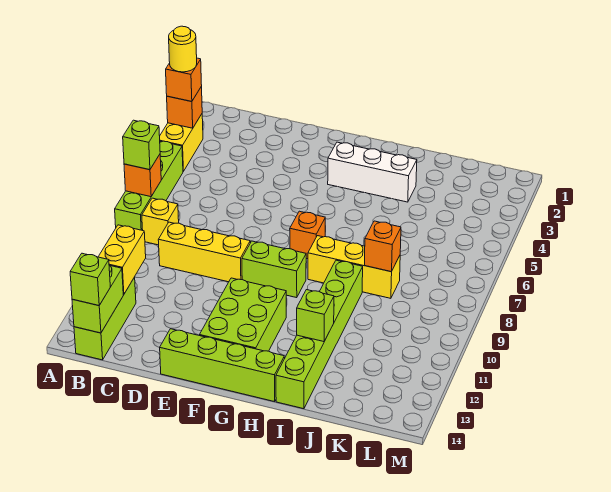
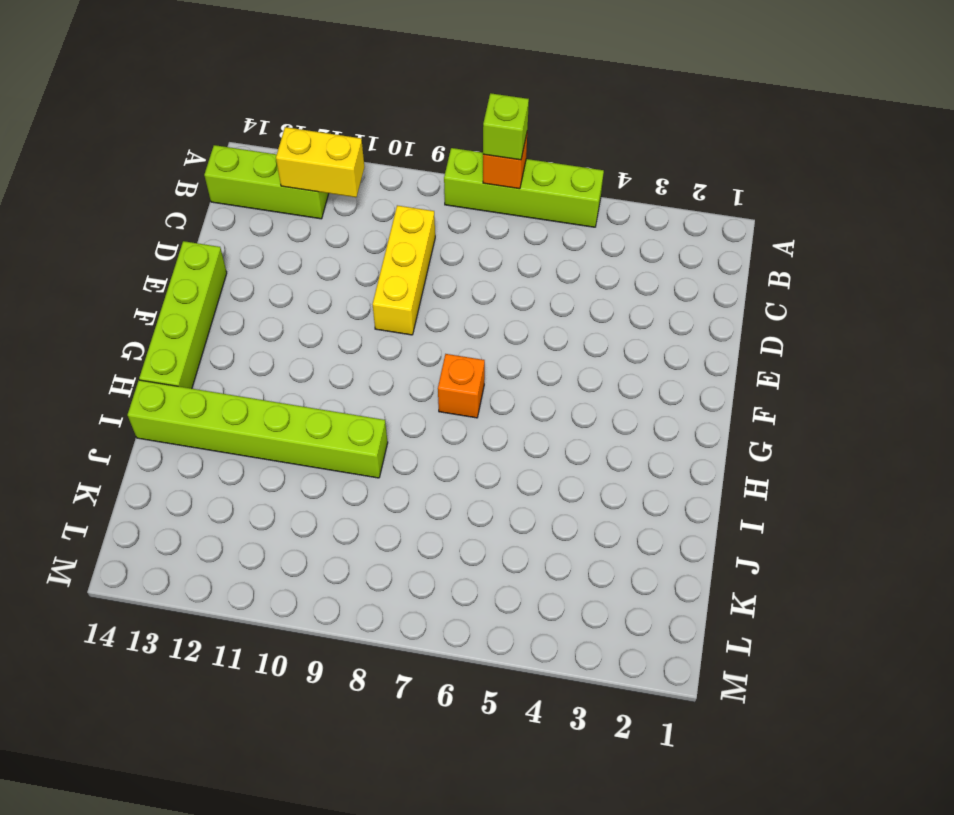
none -> yellow brick A3:A4 level 1
none -> yellow brick B8 level 1
none -> lime brick F9:G9 level 1

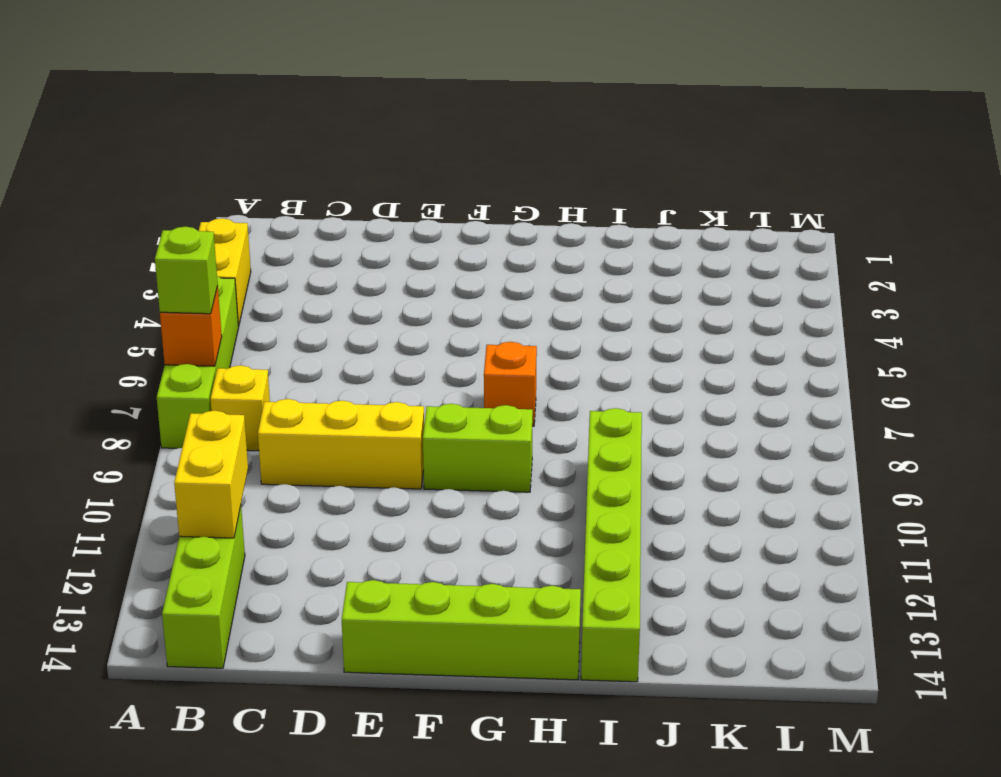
none -> lime brick F11:G13 level 1
none -> white brick G3:I3 level 1
none -> yellow brick H8:J8 level 1

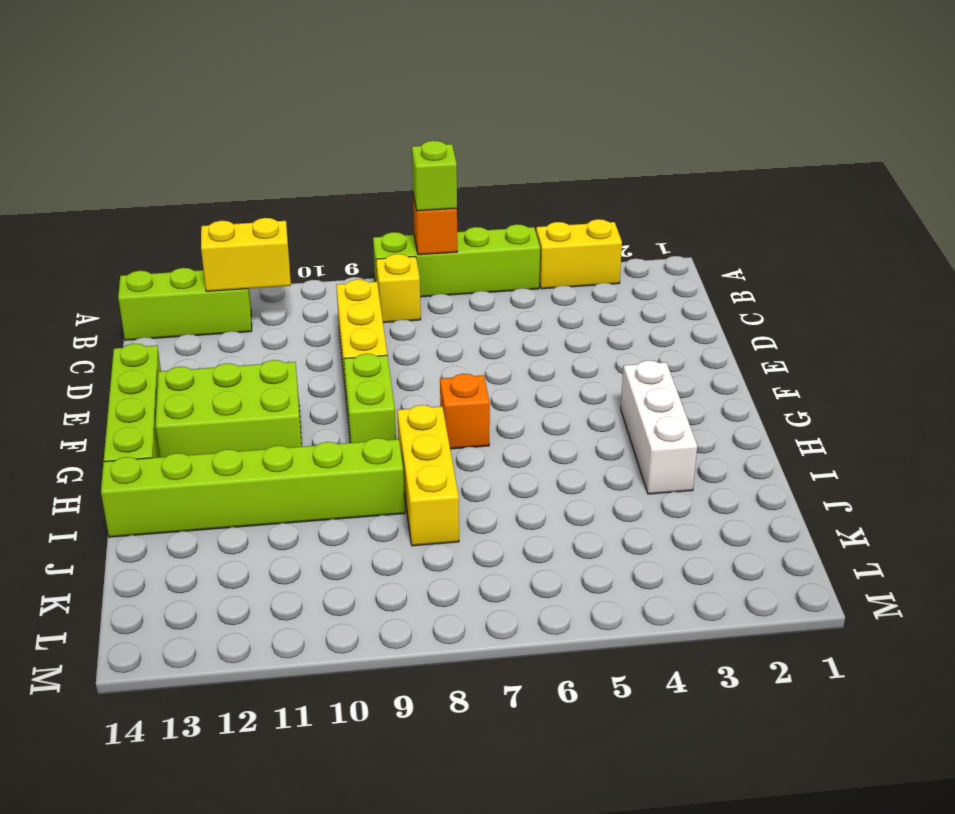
none -> orange brick A3 level 2
none -> lime brick B13:B14 level 2
none -> lime brick I12 level 2

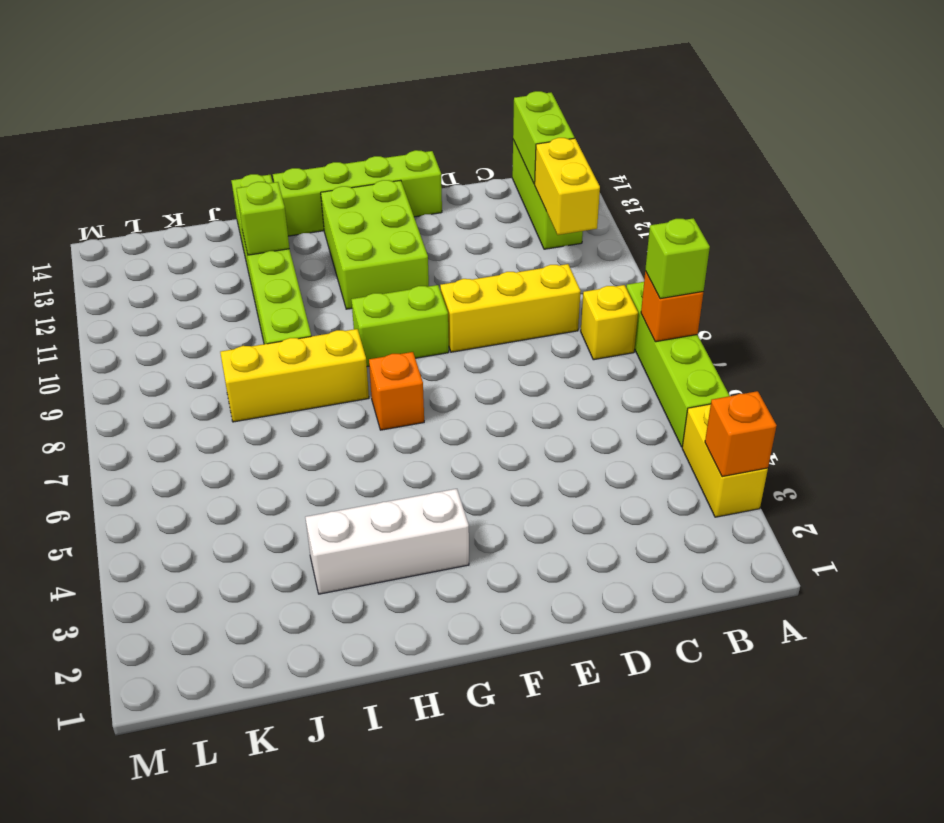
none -> orange brick J8 level 2
none -> orange brick A3 level 3
none -> lime brick B14 level 3

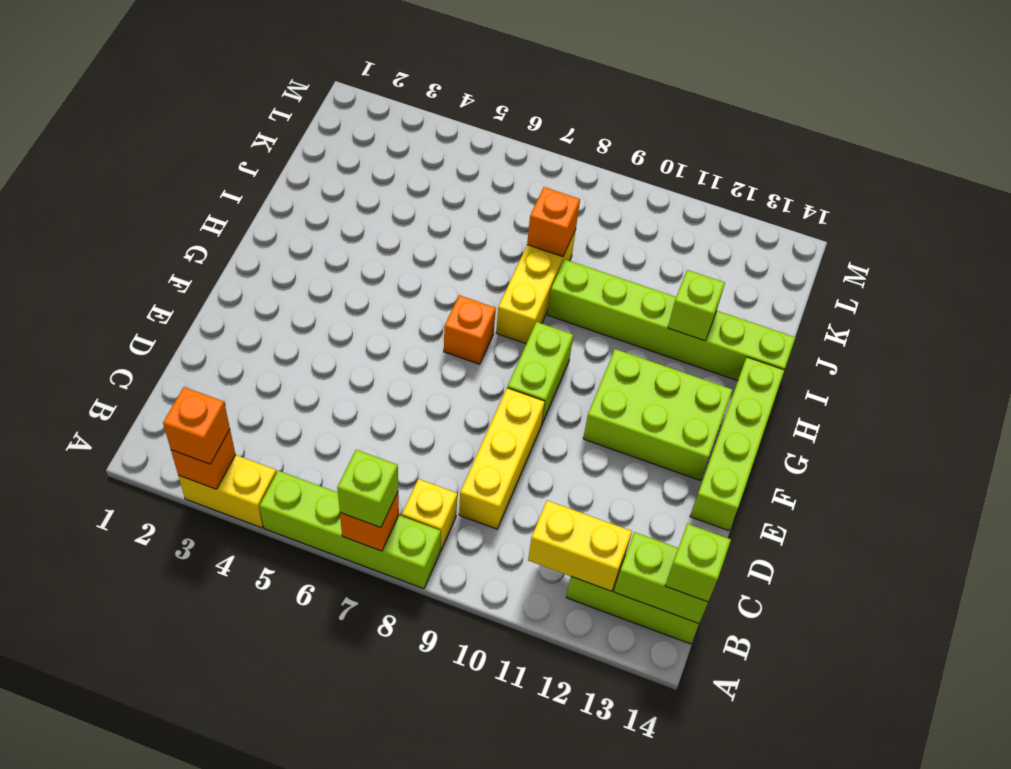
none -> white brick G3:I3 level 1
none -> yellow round brick A3 level 4

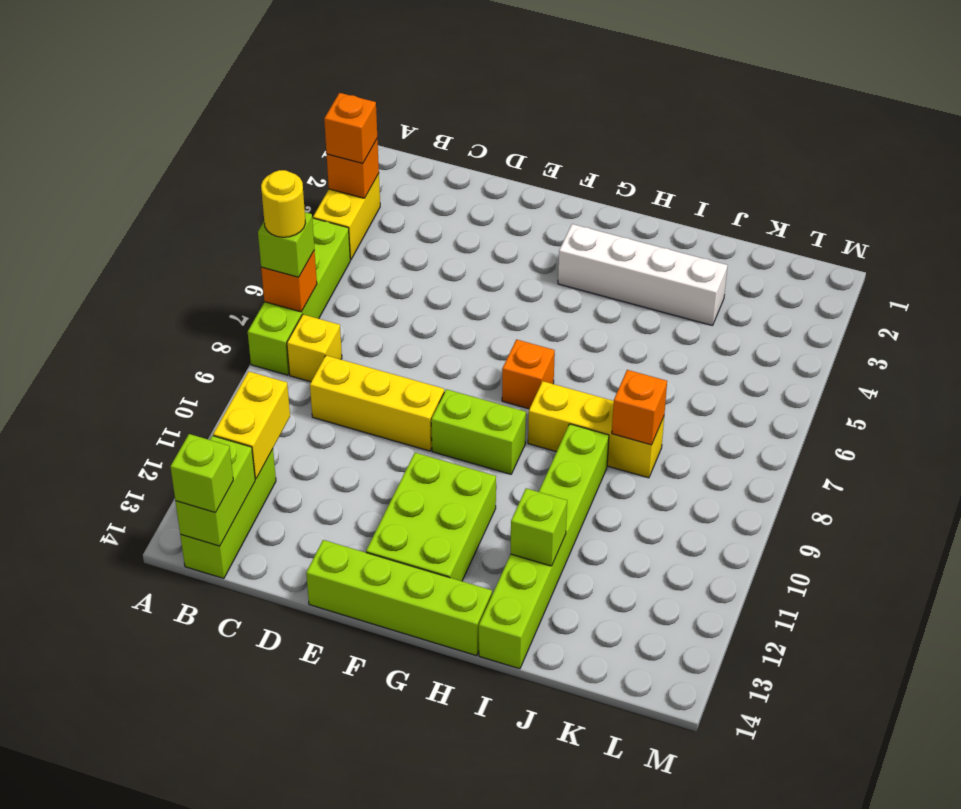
yellow round brick A7 level 4 -> yellow round brick A3 level 4
white brick G3:J3 level 1 -> white brick G3:I3 level 1

